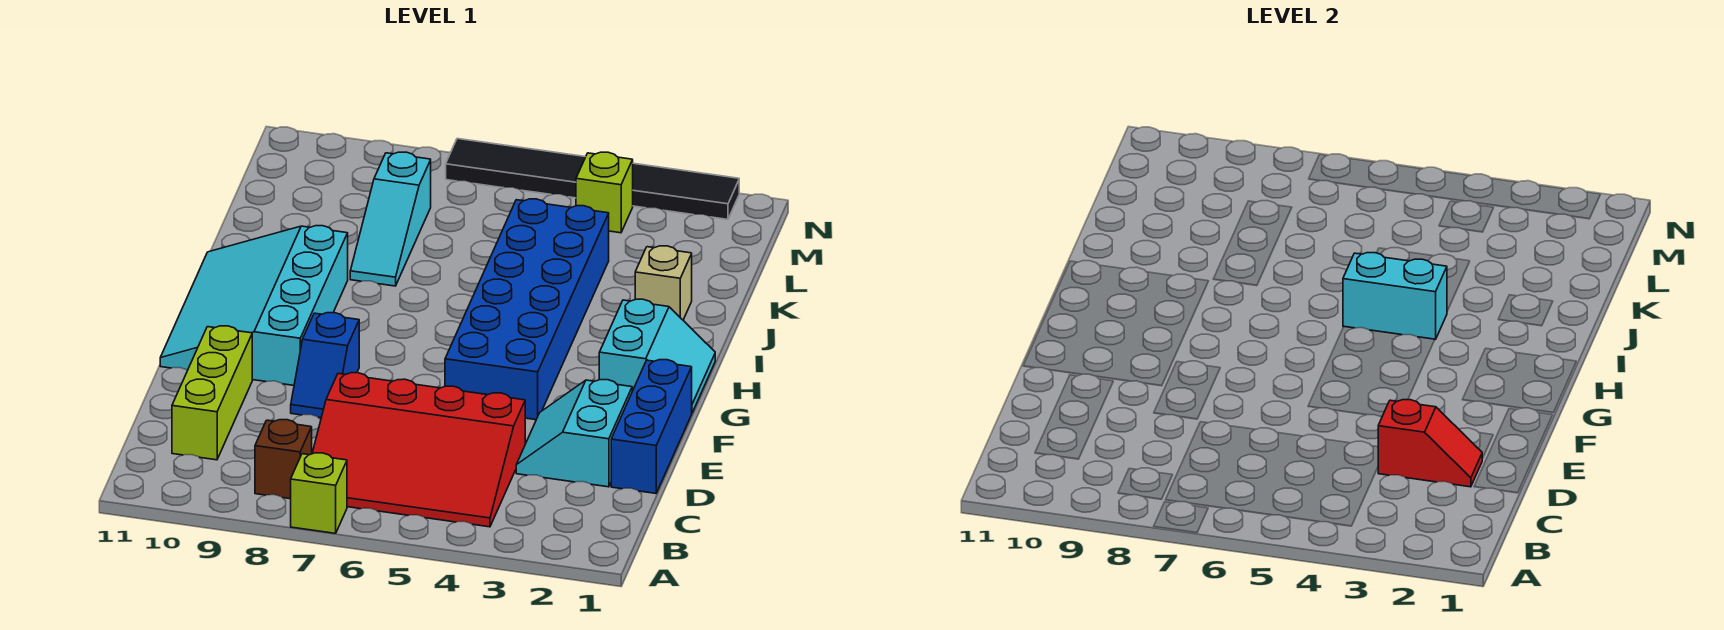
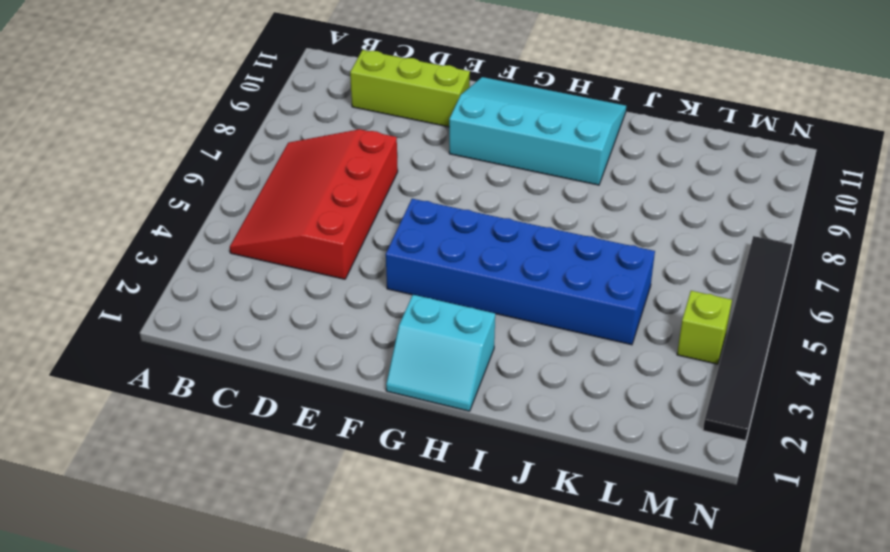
none -> lime brick A7 level 1
none -> brown brick B8 level 1
none -> blue brick D1:F1 level 1

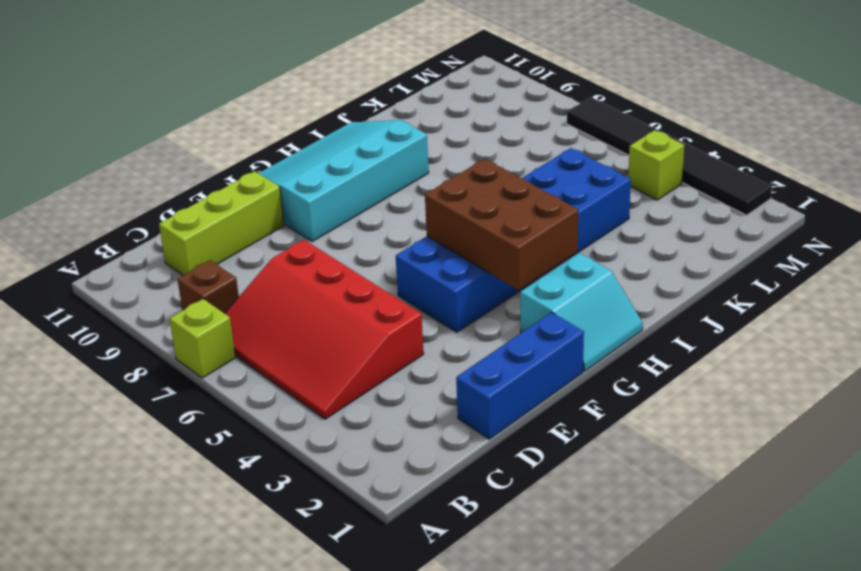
brown brick G3:H5 level 2 -> none
none -> cyan slope D2:E3 level 1 top 2
none -> blue slope E8:F8 level 1 top F
none -> tan brick J2 level 1

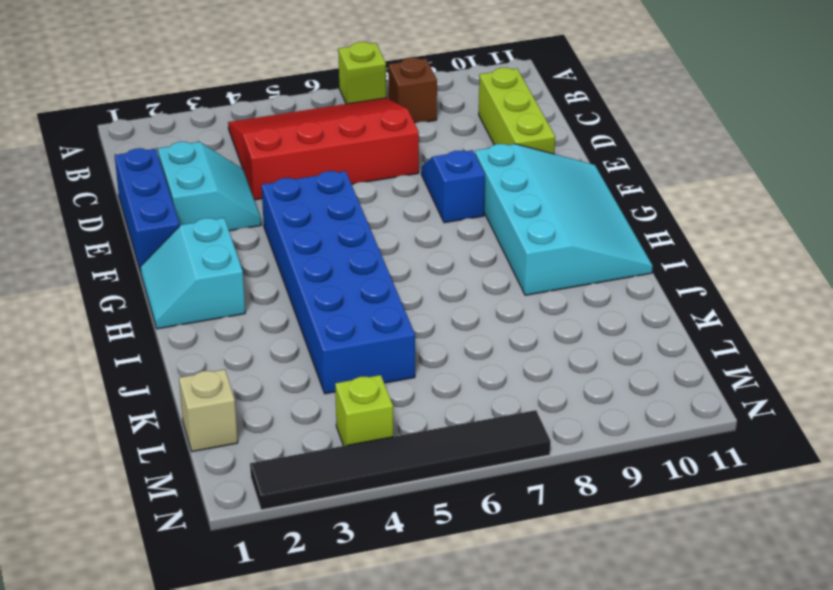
tan brick L1 level 1 -> tan brick J2 level 1
none -> cyan slope J8:L8 level 1 top L
none -> red slope D2:D3 level 2 top 3
none -> cyan brick I4:I5 level 2

